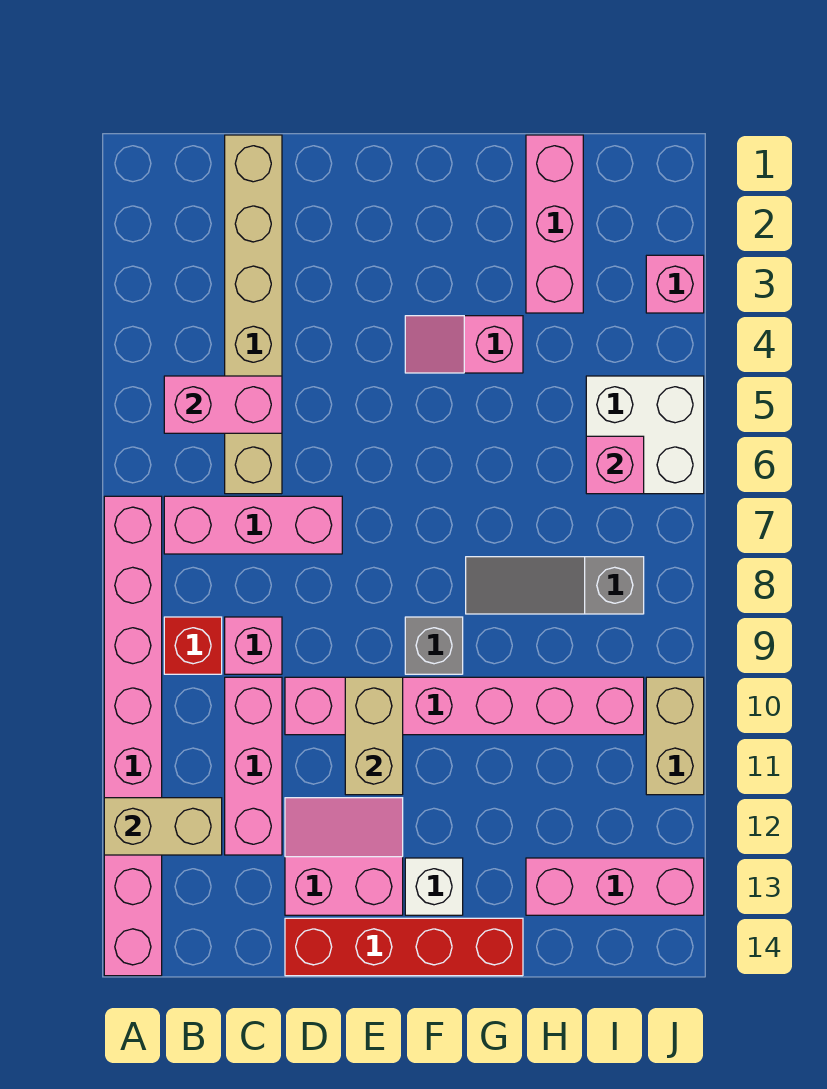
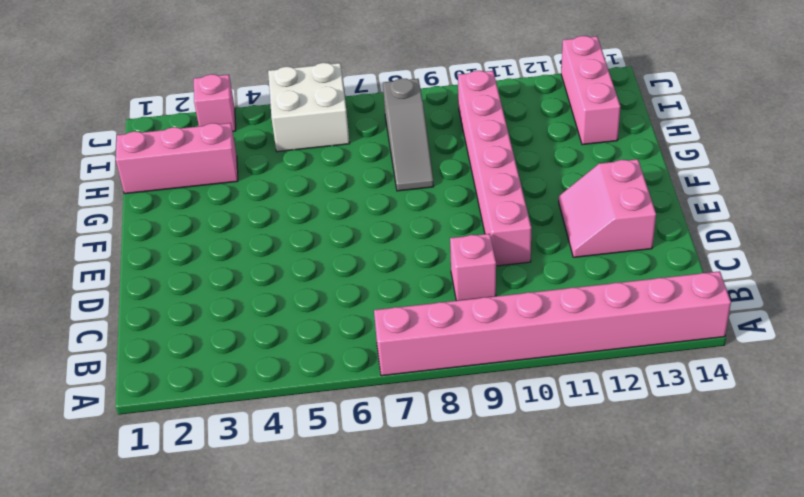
none -> pink brick B7:D7 level 1
none -> red brick B9 level 1
none -> tan brick C1:C6 level 1

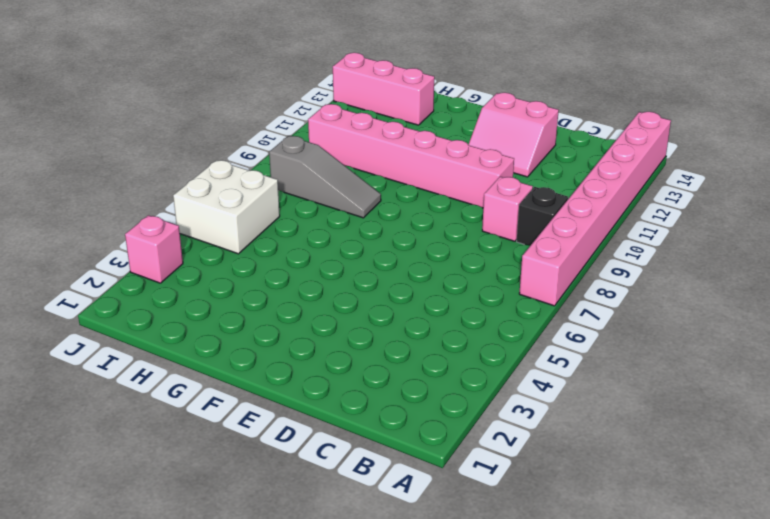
black brick B9 level 1 -> red brick B9 level 1
none -> pink brick B7:D7 level 1
none -> tan brick C1:C6 level 1
none -> pink brick C10:C12 level 1

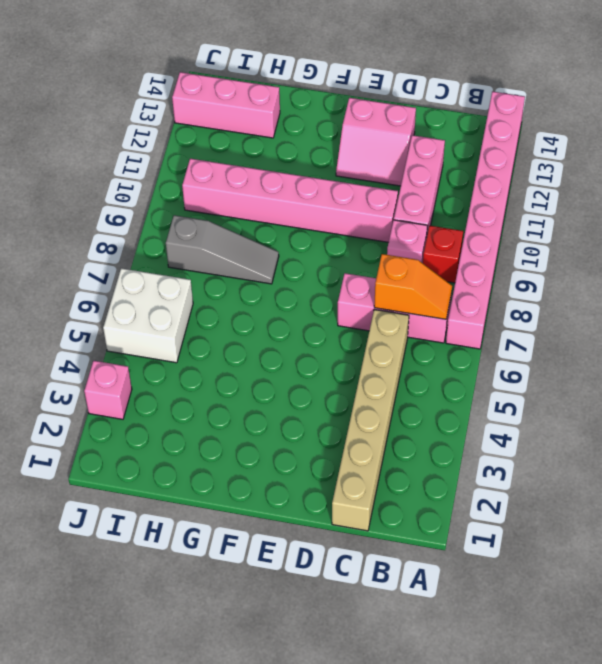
orange slope B7:C7 level 2 top C -> none
none -> red brick D14:G14 level 1
none -> pink slope F4:G4 level 1 top G
none -> grey brick F9 level 1

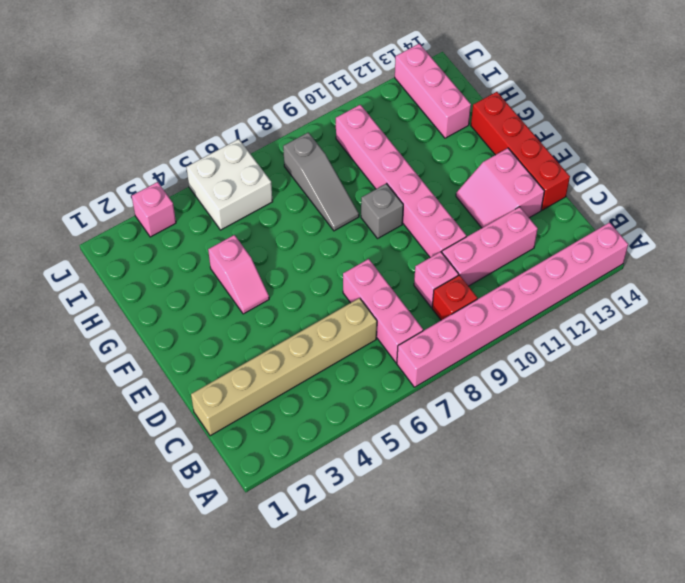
none -> white brick F13 level 1
none -> pink brick H1:H3 level 1
none -> tan brick J10:J11 level 1

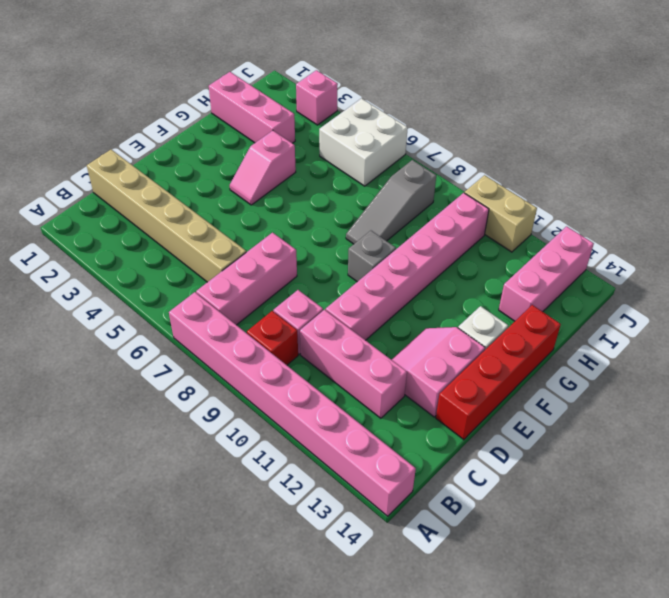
none -> tan brick A12:B12 level 2
none -> pink brick B5:C5 level 2
none -> tan brick E10:E11 level 2

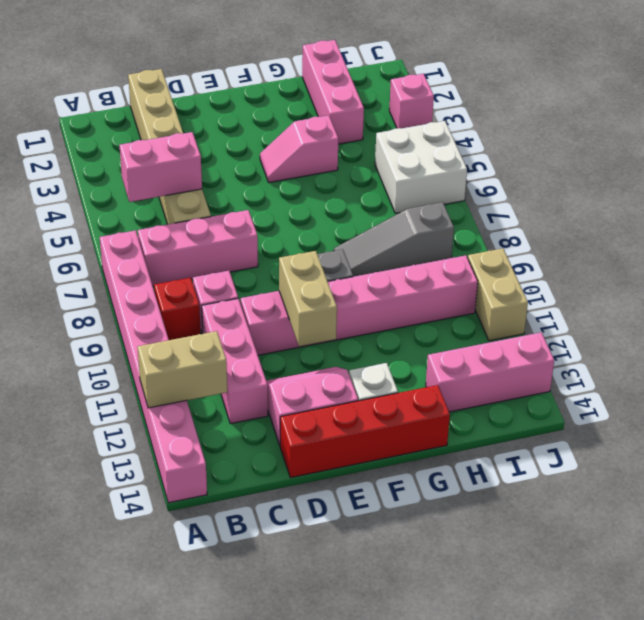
none -> pink brick I6 level 2

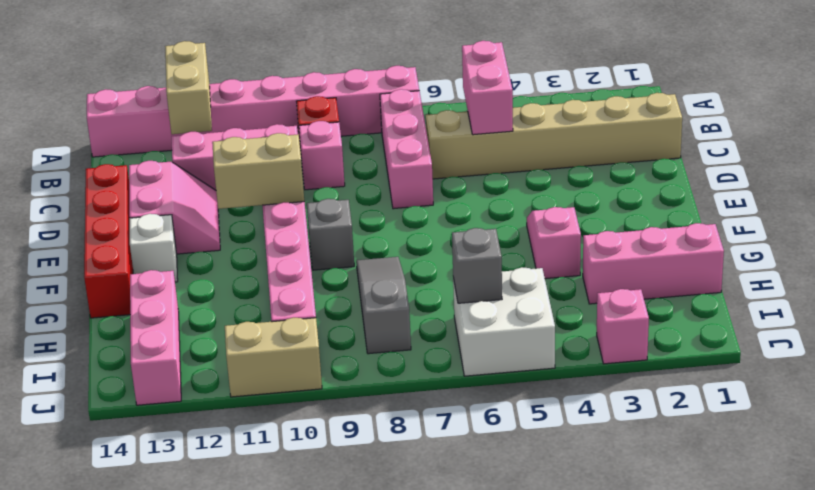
grey brick I6 level 2 -> pink brick I6 level 2

